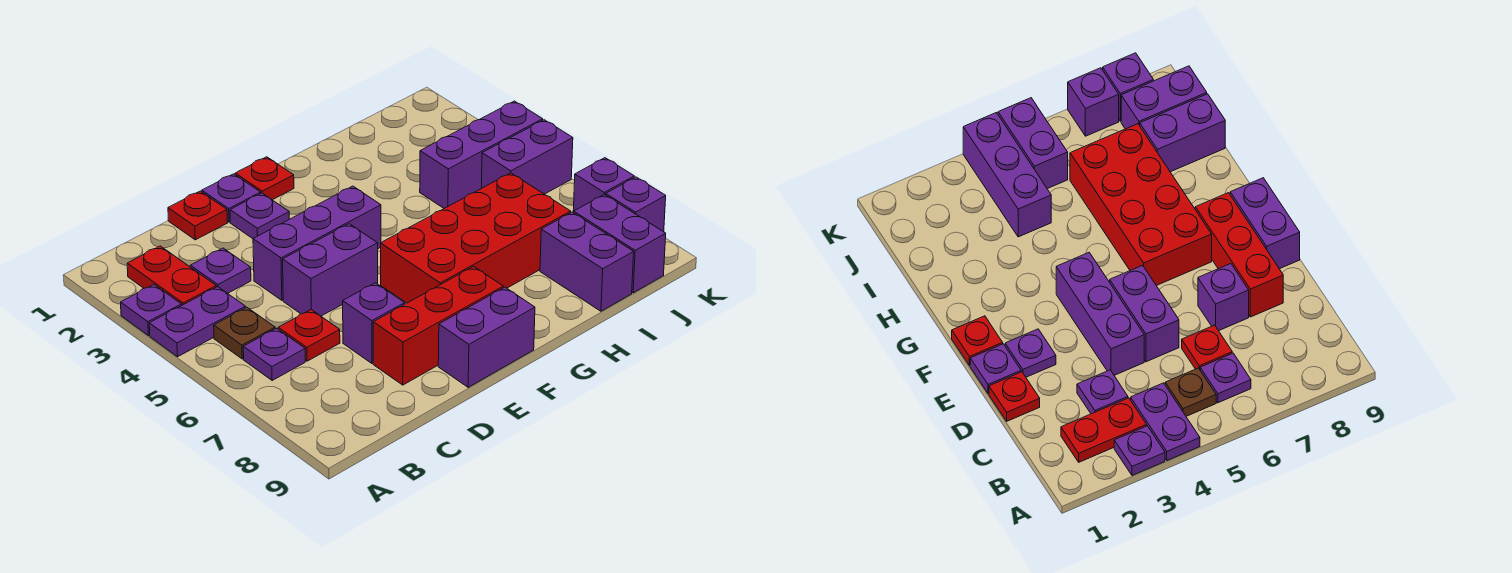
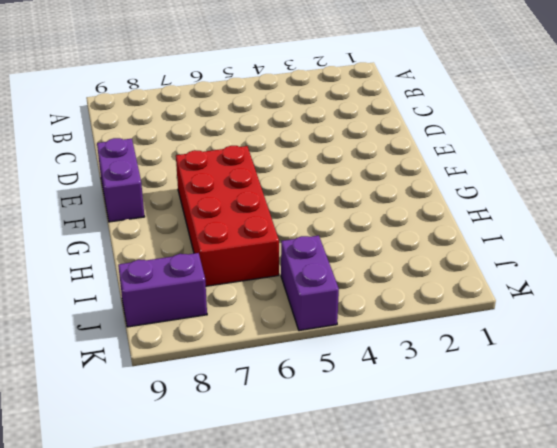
none -> purple plate A3 level 1
none -> purple plate A4:B4 level 1
none -> red plate B2:B3 level 1

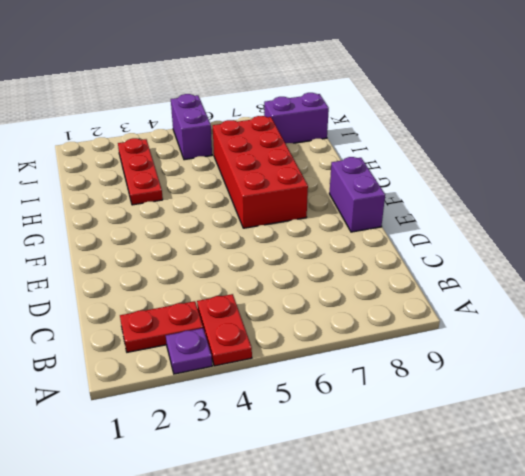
red plate A4:B4 level 1 -> purple plate A4:B4 level 1
red plate H3:J3 level 1 -> none
none -> brown plate B5 level 1
none -> purple plate B6 level 1
none -> purple plate C3 level 1

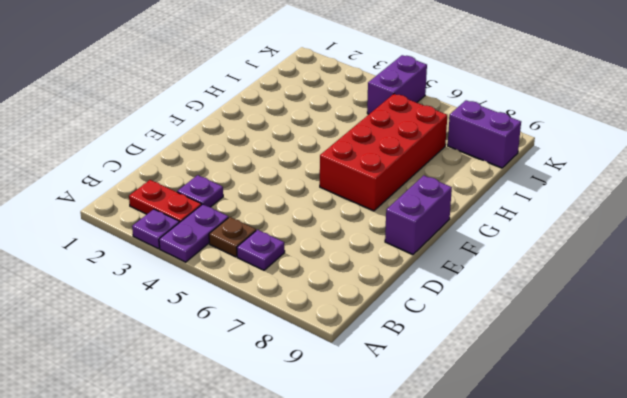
none -> red plate C6 level 1
none -> red plate D1 level 1
none -> purple brick D4:F4 level 1

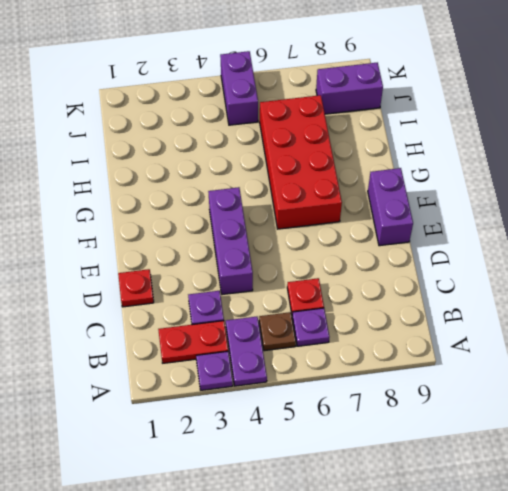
none -> purple brick D5:E5 level 1
none -> purple brick D7 level 1
none -> red brick D8:F8 level 1

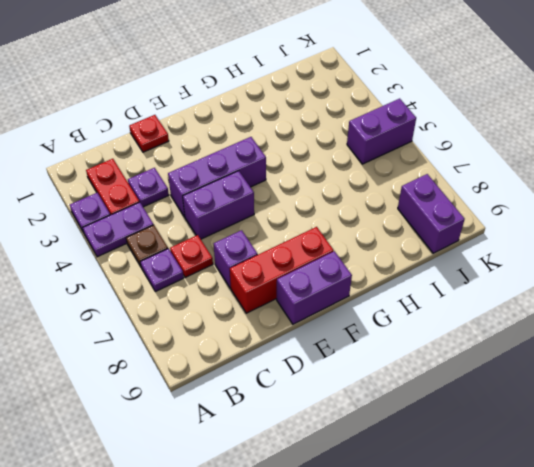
none -> purple plate E1 level 1
none -> purple plate E2 level 1
none -> red plate F1 level 1

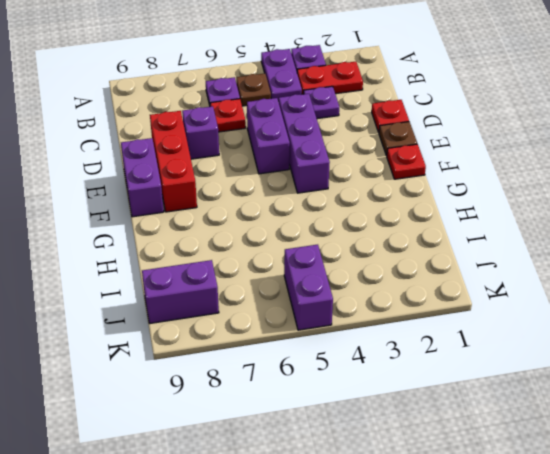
brown plate E1 level 1 -> purple plate E1 level 1
none -> purple plate E2 level 1
none -> red brick F6:I7 level 1
none -> purple brick I4:K4 level 1

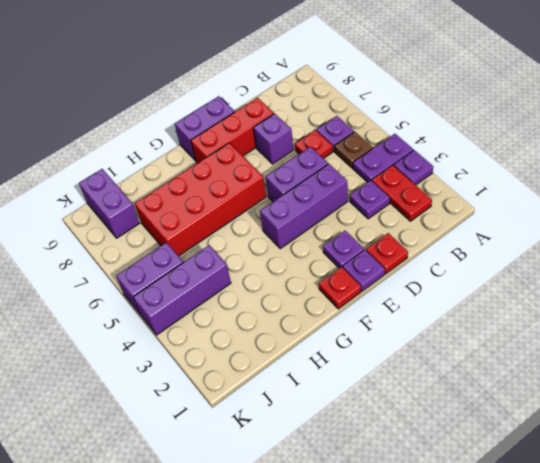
none -> purple brick I8:I9 level 1
none -> purple brick K7 level 1
none -> purple brick K8 level 1

